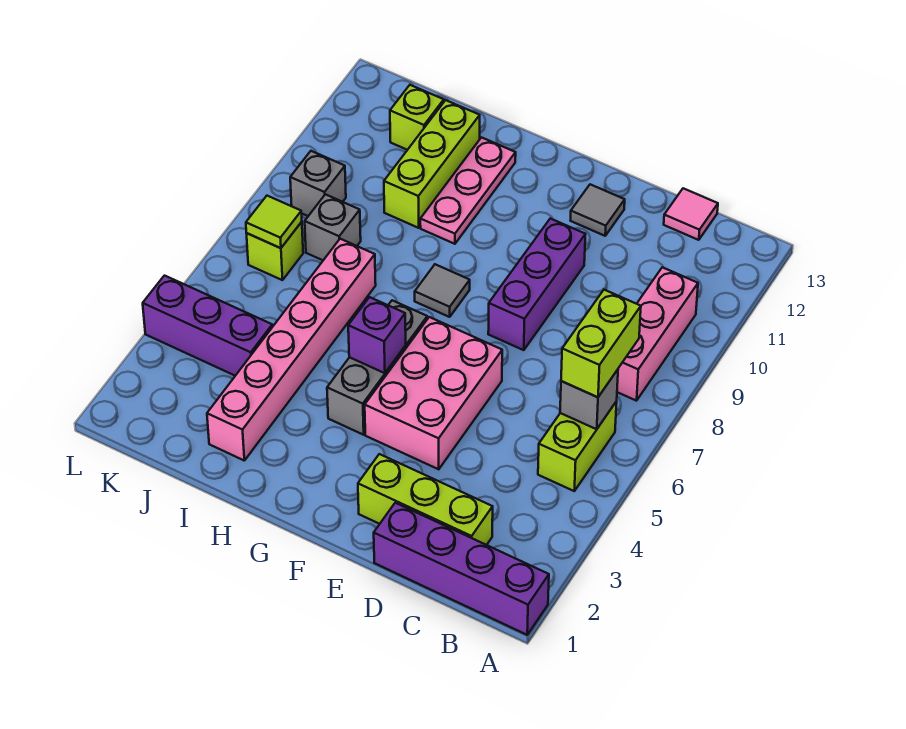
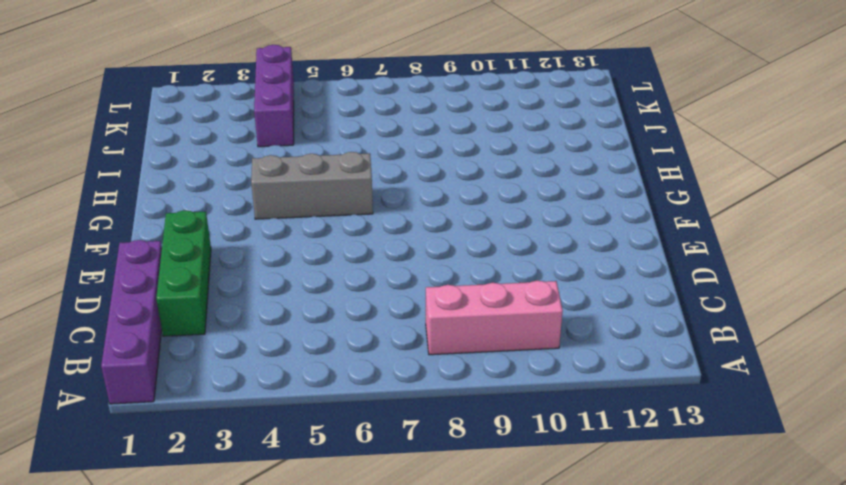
green brick C2:E2 level 1 -> lime brick C2:E2 level 1
none -> lime brick B5:B6 level 1
none -> pink tile C13 level 1
none -> pink brick E4:F6 level 1

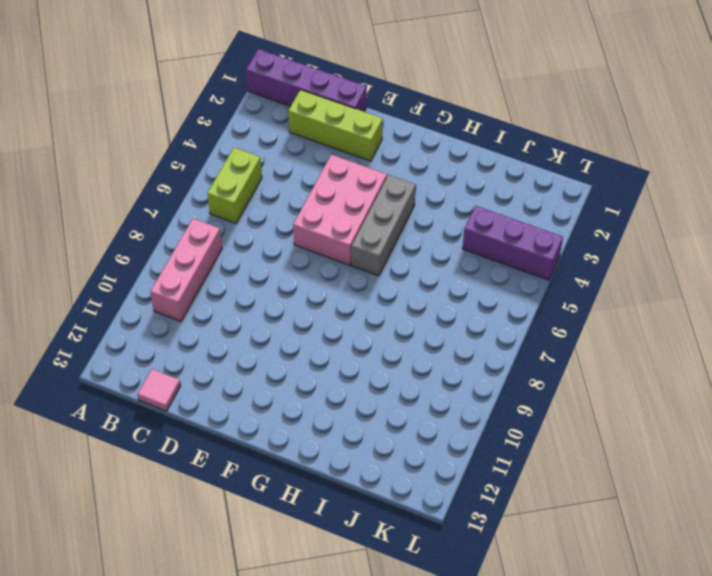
none -> purple brick E8:E10 level 1
none -> grey tile E12 level 1
none -> grey tile G8 level 1

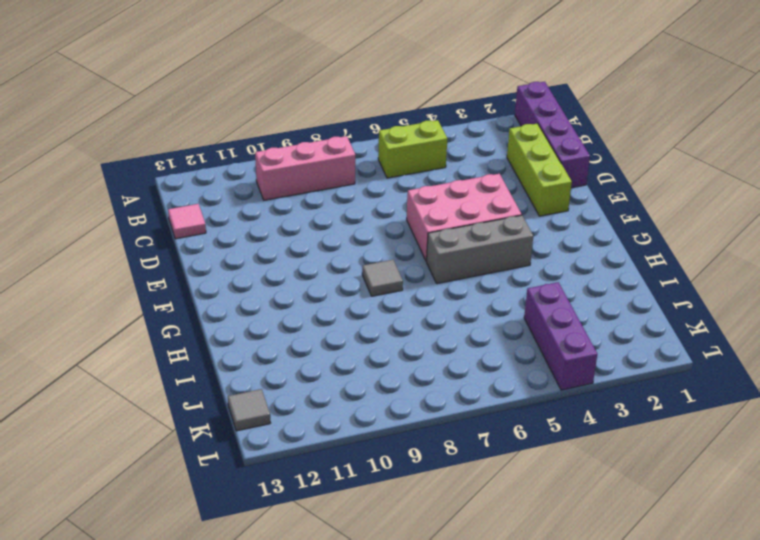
grey tile K13 level 1 -> grey tile E12 level 1
none -> purple brick E8:E10 level 1
none -> pink plate H10:H12 level 1
none -> pink brick I2:I7 level 1

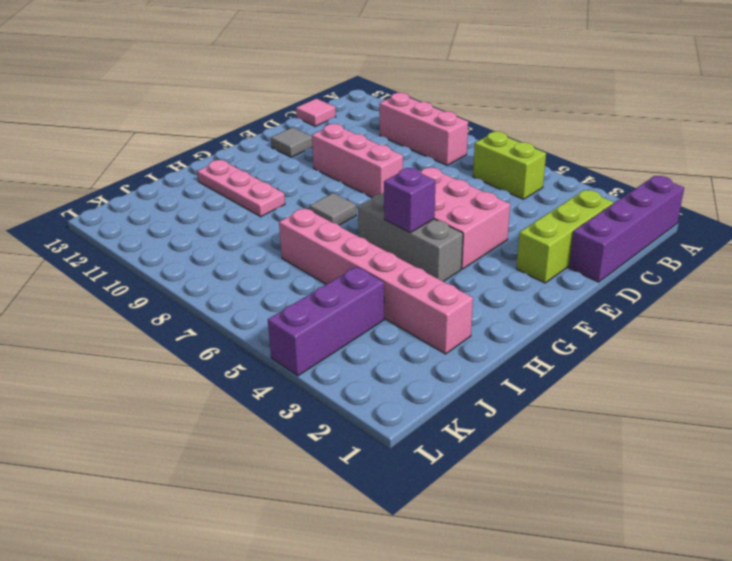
pink brick E8:E10 level 1 -> purple brick E8:E10 level 1
none -> lime brick I10:I12 level 1
none -> grey brick J8 level 1
none -> lime brick J12 level 1

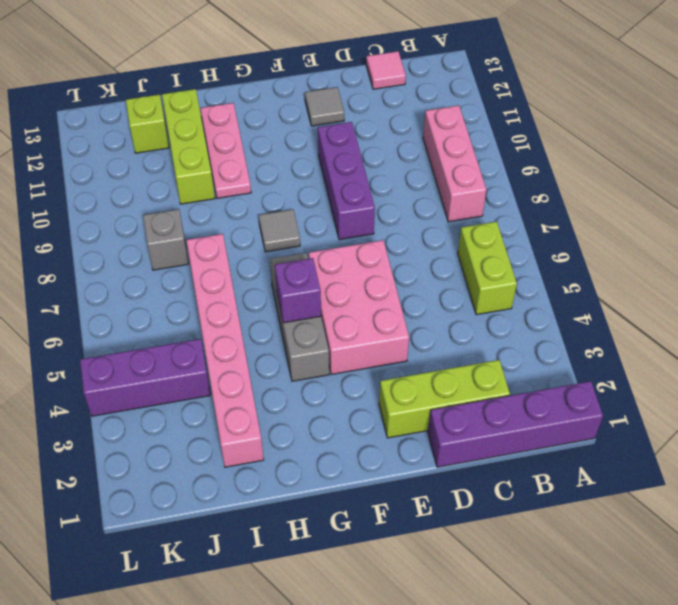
none -> lime brick K7 level 1
none -> grey brick K9 level 1
none -> grey brick B6 level 2

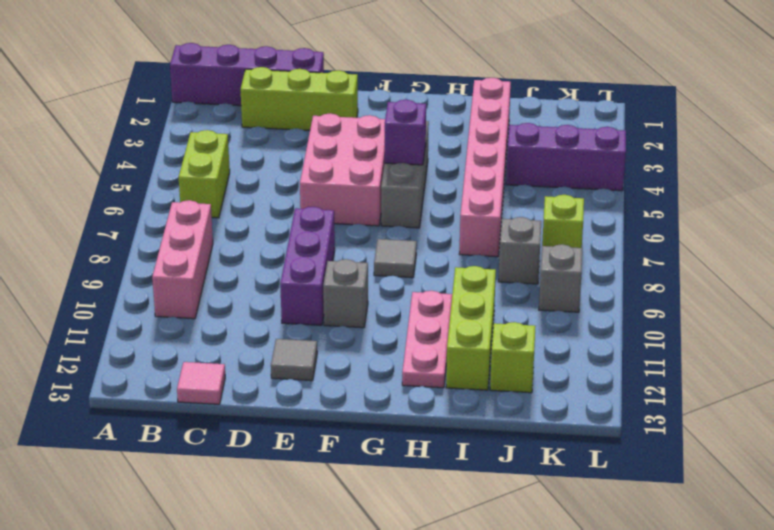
grey brick F10 level 1 -> grey brick B6 level 2
none -> lime tile K7 level 2
none -> lime brick B6:B7 level 3

